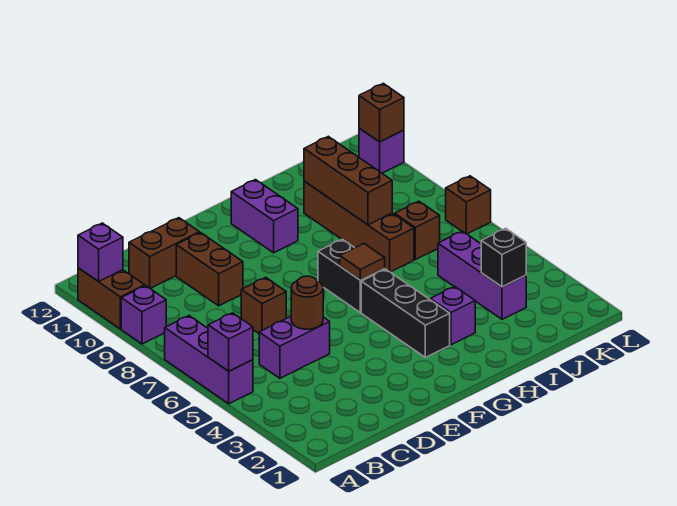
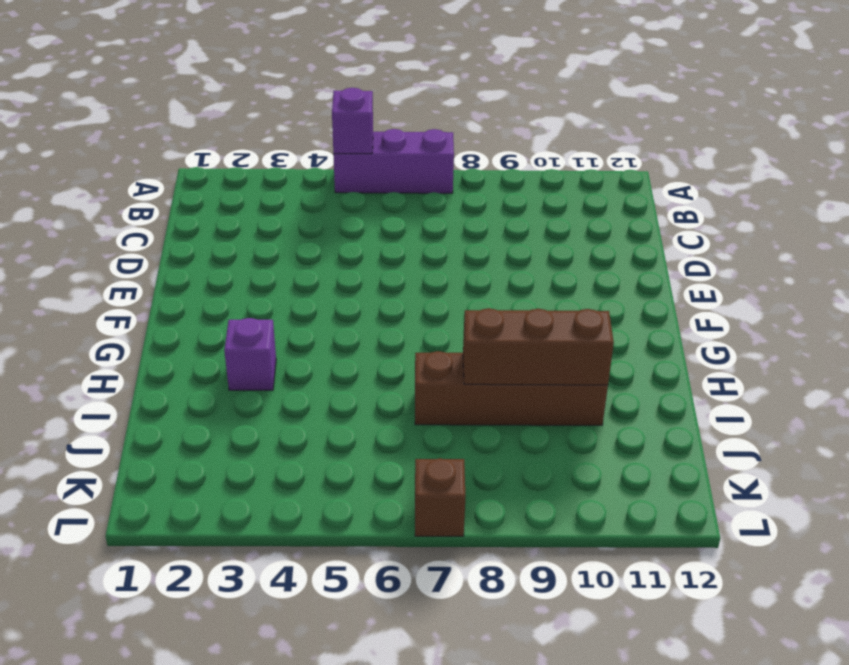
none -> purple brick A9 level 1
none -> brown brick A10:A11 level 1
none -> purple brick C5:D5 level 1

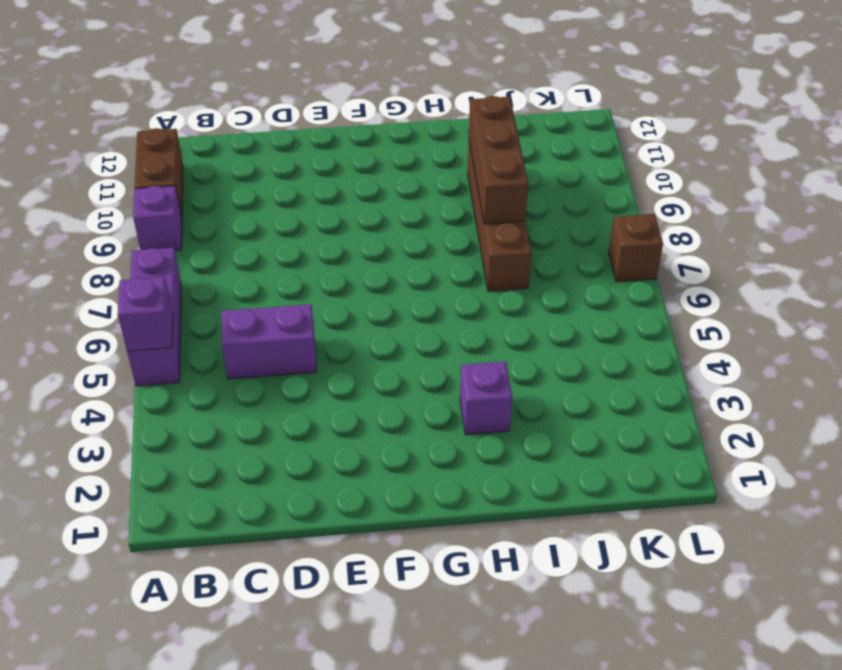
none -> brown brick C11:D11 level 1
none -> brown brick D7 level 1
none -> brown brick D9:D10 level 1

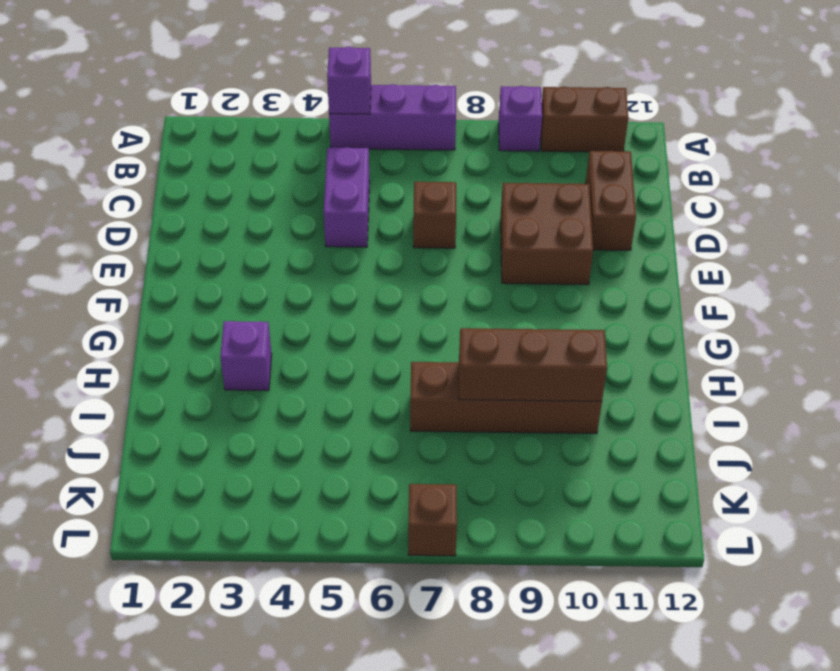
brown brick D9:E10 level 1 -> brown brick D9:D10 level 1
none -> black brick G3:G5 level 1
none -> black brick G6:G7 level 1
none -> purple brick G10:G11 level 1

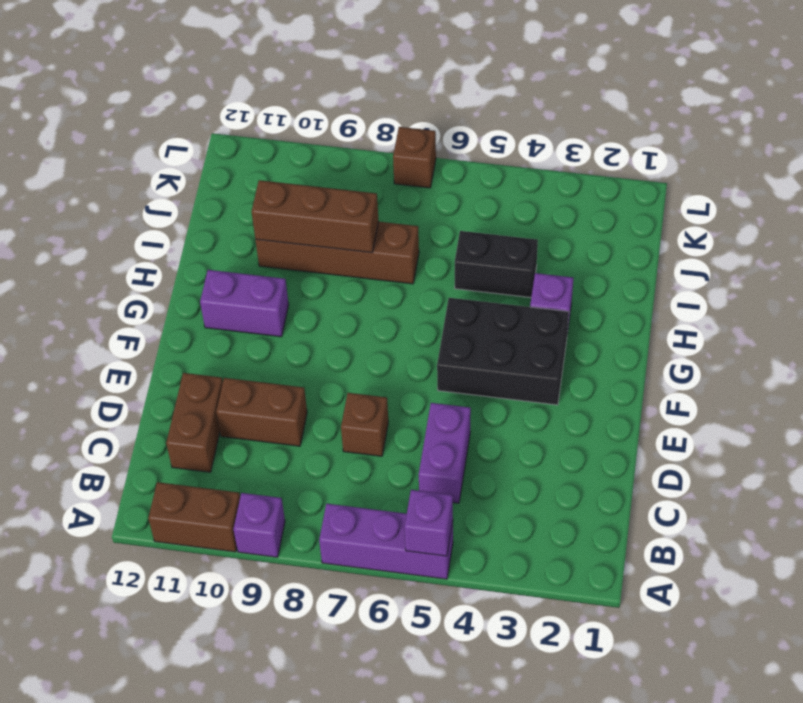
black brick F3:G5 level 1 -> black brick G3:G5 level 1
black brick I4:I5 level 1 -> black brick G6:G7 level 1
none -> purple brick J3:J5 level 1
none -> brown brick J7 level 1
none -> purple brick L11 level 1

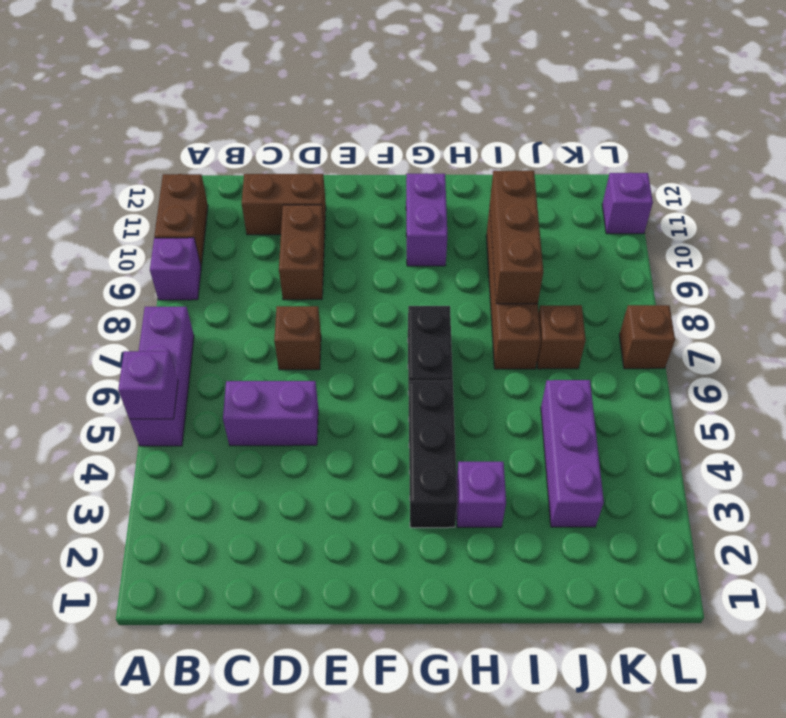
none -> purple brick A11 level 2
none -> brown round brick D5 level 2
none -> brown tile G6 level 2

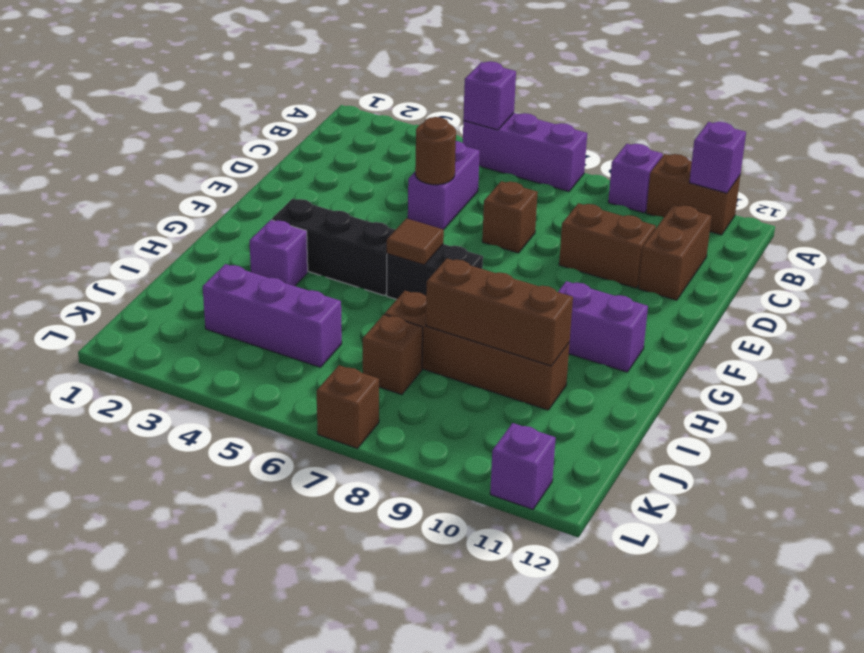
none -> black brick J3 level 2
none -> brown brick L11 level 2

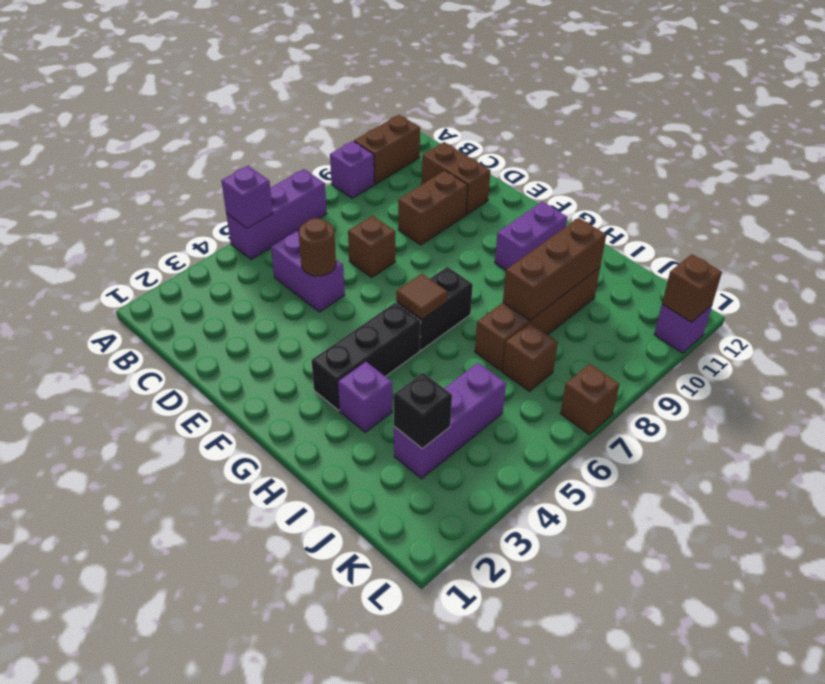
none -> purple brick A11 level 2

